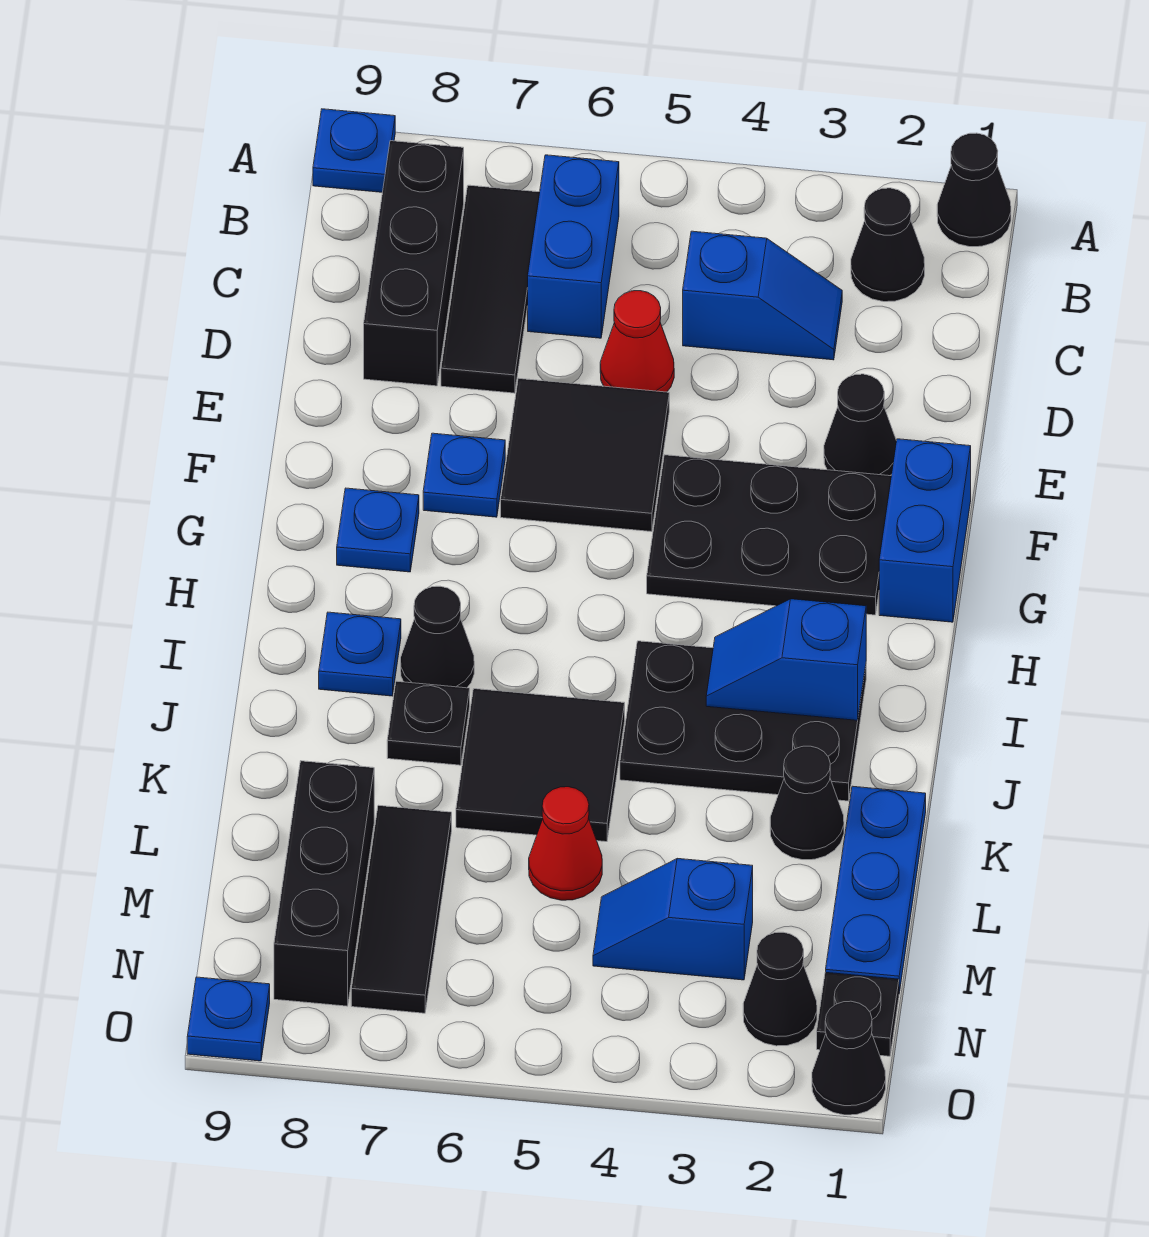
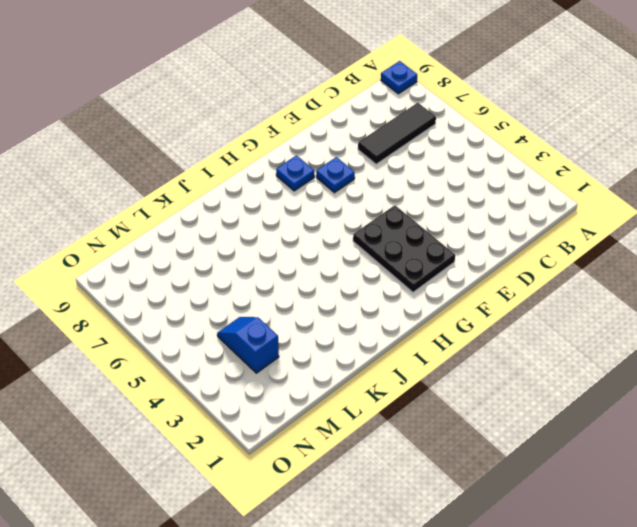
none -> black cone A1 level 1
none -> black cone B2 level 1
none -> blue brick B6:C6 level 1
none -> black brick B8:D8 level 1

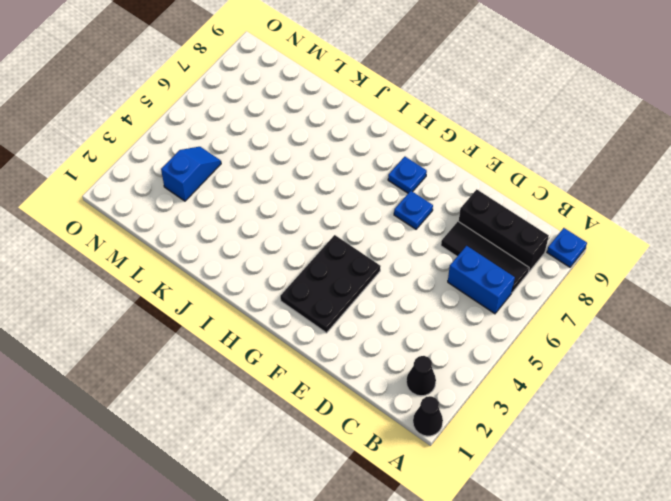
none -> blue slope C3:C4 level 1 top 4
none -> red cone D5 level 1
none -> black cone E2 level 1
none -> black tile E5:F6 level 1

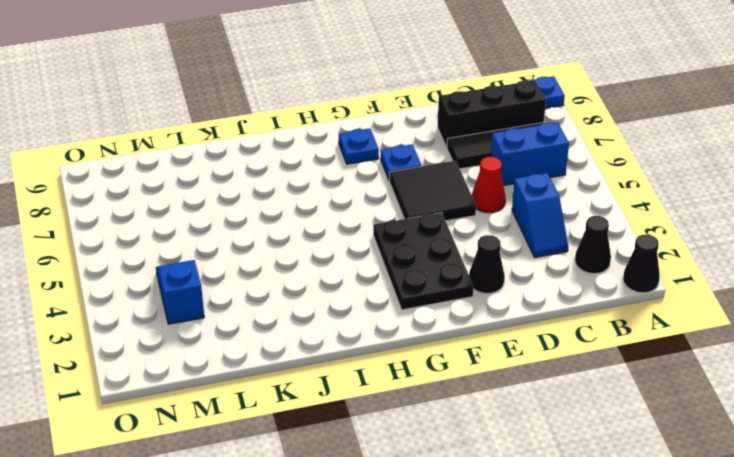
none -> blue brick F1:G1 level 1
none -> black plate I2:J4 level 1
none -> black cone I7 level 1
none -> blue plate I8 level 1

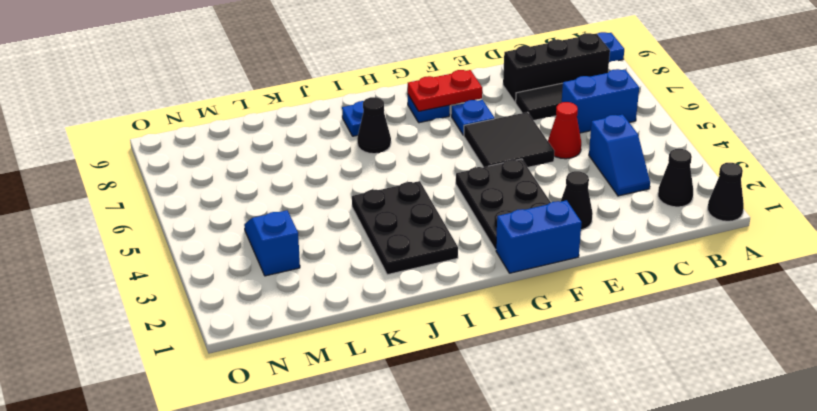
red plate F8:G8 level 2 -> none
none -> black tile J5:K6 level 1
none -> black plate J7 level 1
none -> blue plate K1:M1 level 1
none -> black cone K2 level 1

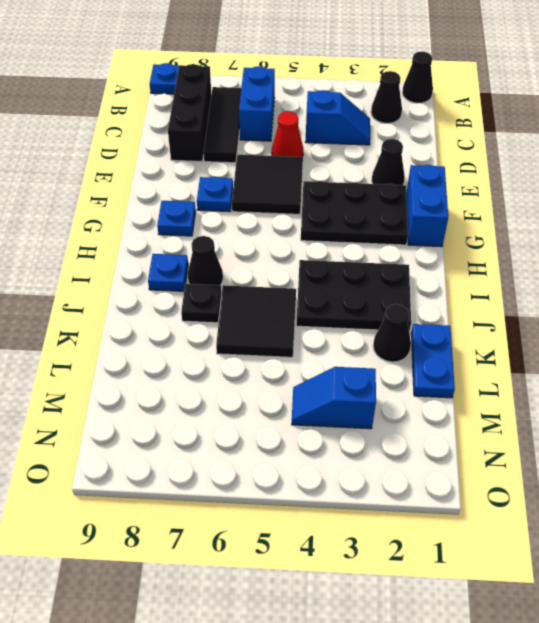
blue plate K1:L1 level 1 -> blue plate K1:M1 level 1
none -> red cone L5 level 1
none -> black tile L7:N7 level 1
none -> black brick L8:N8 level 1
none -> black plate N1 level 1

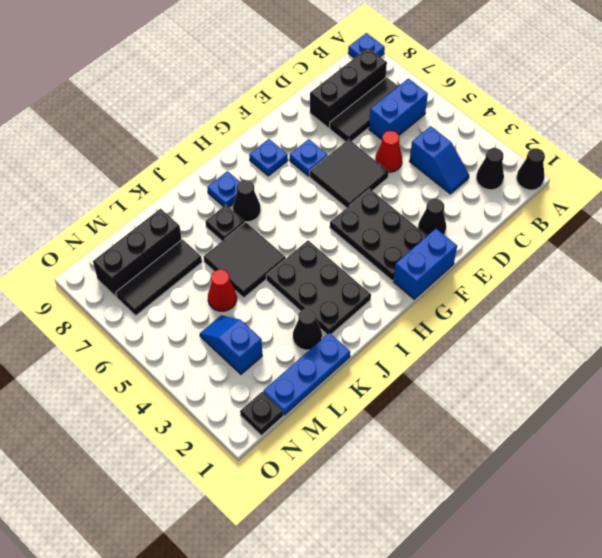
none -> black cone N2 level 1
none -> black cone O1 level 1
none -> blue plate O9 level 1
none -> blue slope I2:I3 level 2 top 2

